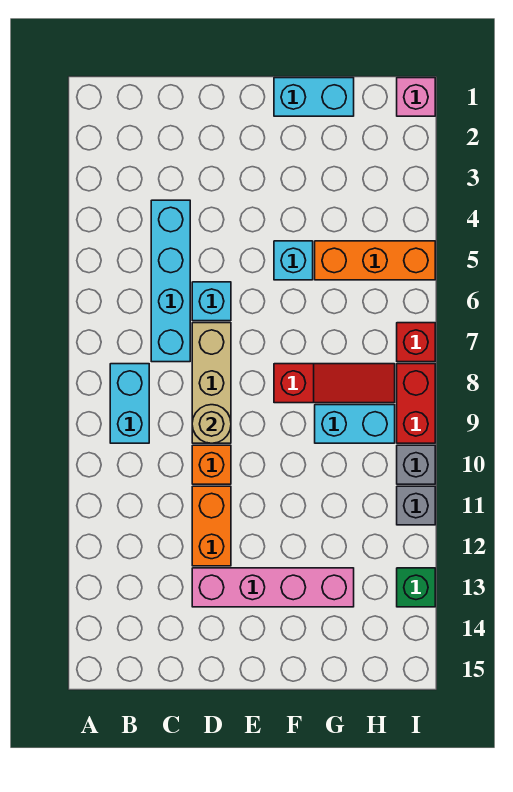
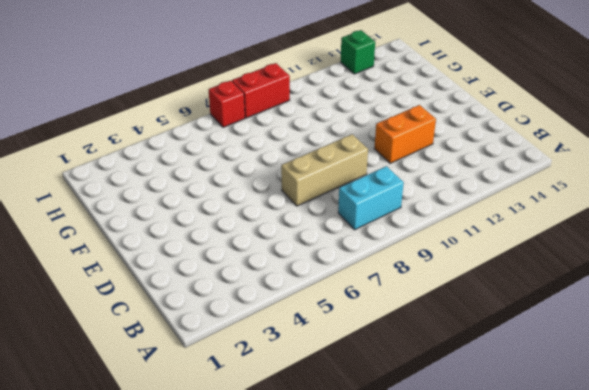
none -> cyan brick C4:C7 level 1
none -> cyan brick D6 level 1
none -> orange brick D10 level 1

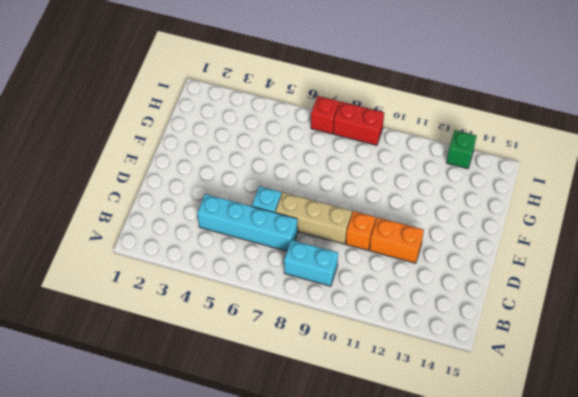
none -> pink brick D13:G13 level 1
none -> cyan brick F1:G1 level 1
none -> cyan brick F5 level 1

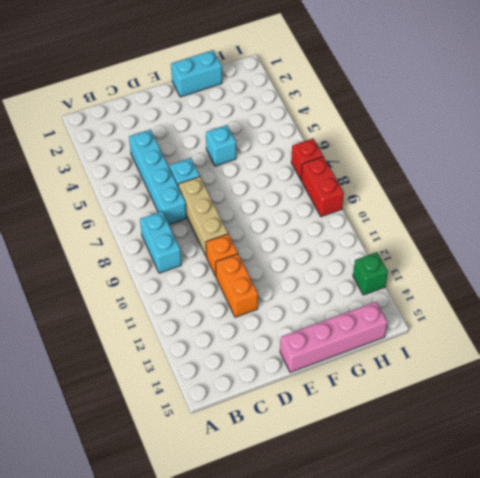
pink brick E15:H15 level 1 -> pink brick D13:G13 level 1
none -> red slope F8:H8 level 1 top F
none -> orange brick G5:I5 level 1
none -> cyan brick G9:H9 level 1

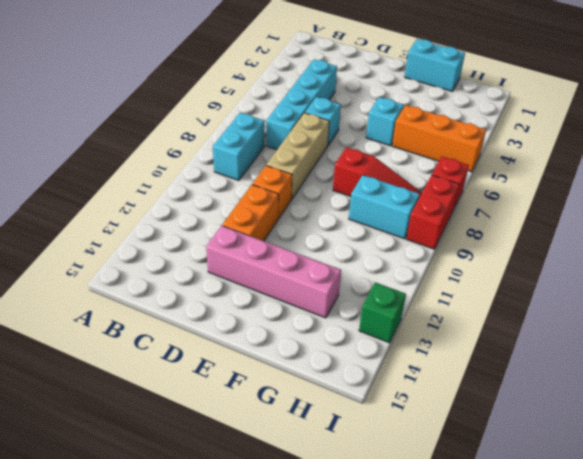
none -> pink brick I1 level 1
none -> grey brick I10 level 1
none -> grey brick I11 level 1

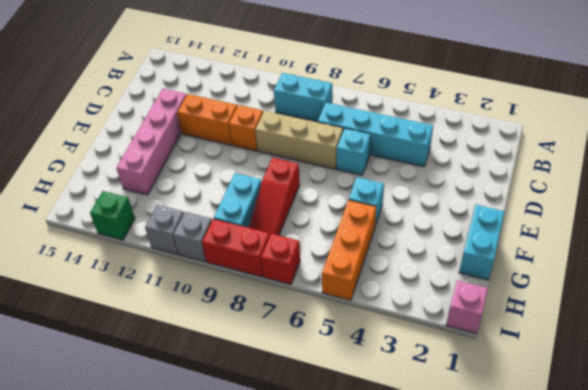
none -> tan round brick D9 level 2

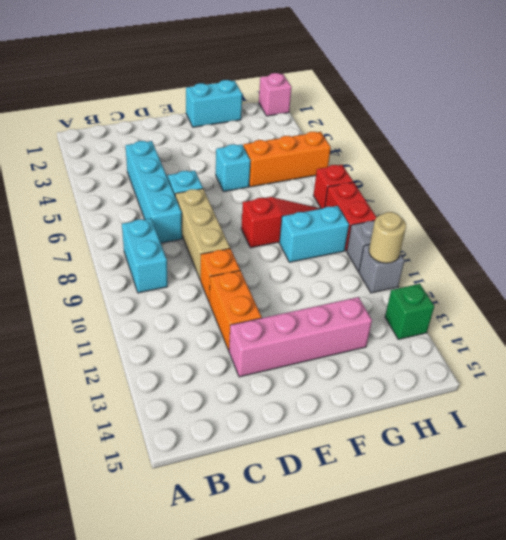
tan round brick I11 level 2 -> tan round brick D9 level 2

